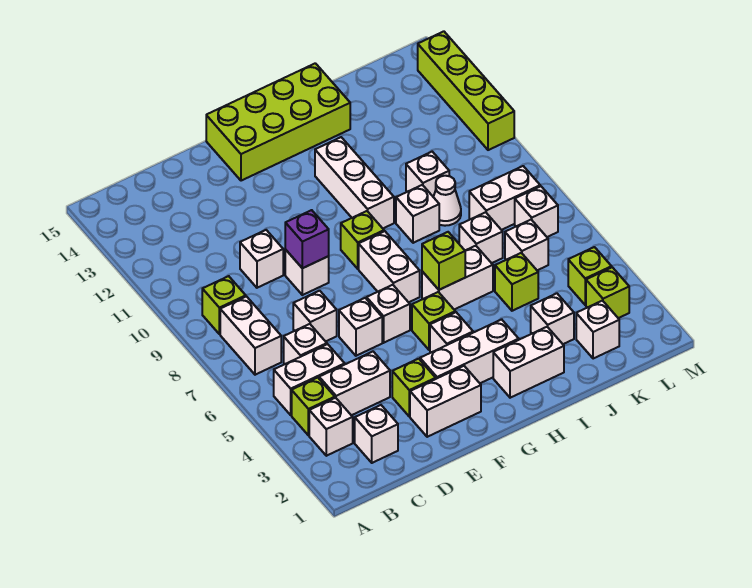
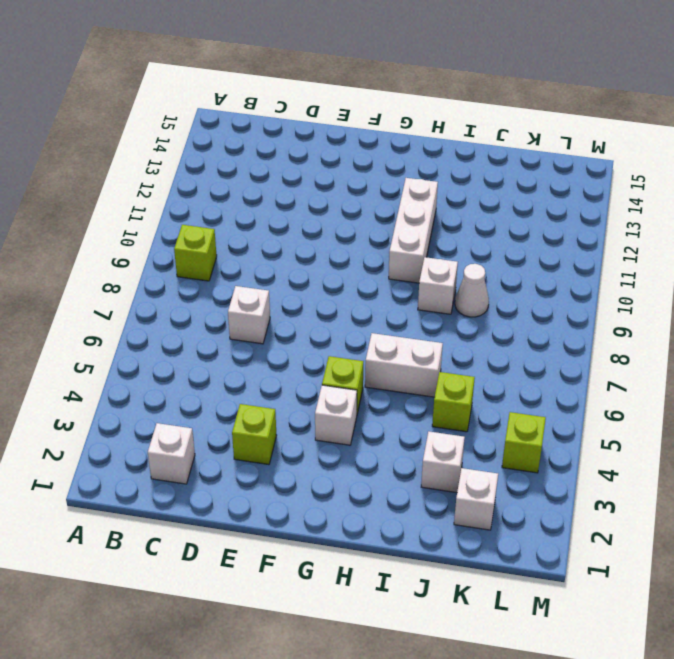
none -> white brick B3 level 1
none -> lime brick B4 level 1
none -> white brick B5:C5 level 1
none -> white brick B7:B8 level 1

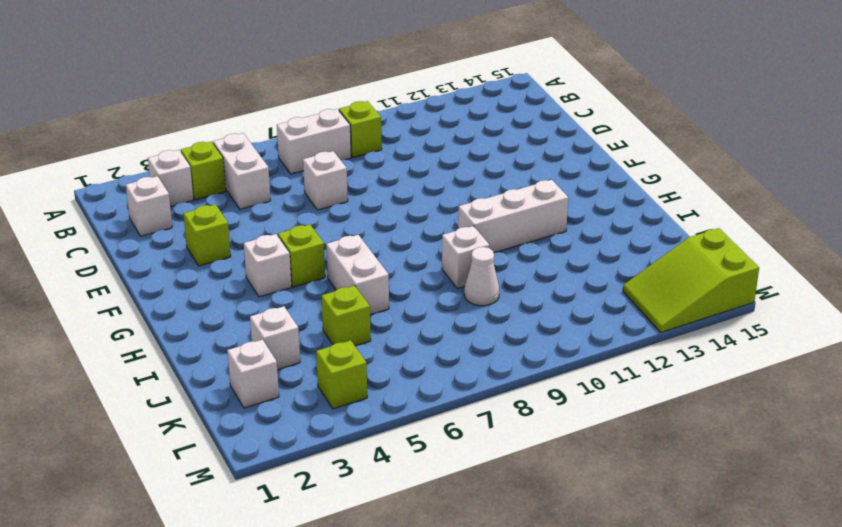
lime slope L13:M15 level 1 top 15 -> lime brick M11:M14 level 1
none -> white brick C4:D4 level 1
none -> white brick C6 level 1
none -> white brick D10 level 1
none -> white brick E2:F2 level 1

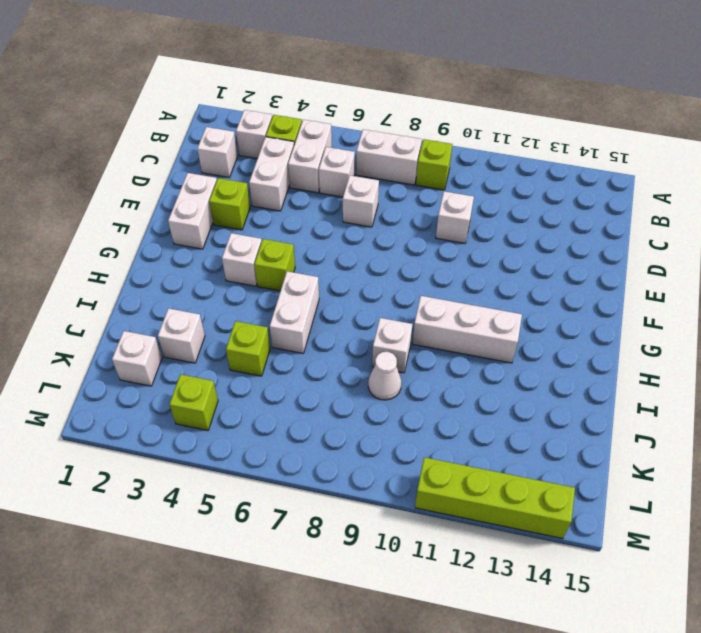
none -> white brick E6 level 1
none -> white brick E9 level 1
none -> white brick F3:H3 level 1
none -> white brick F6 level 1

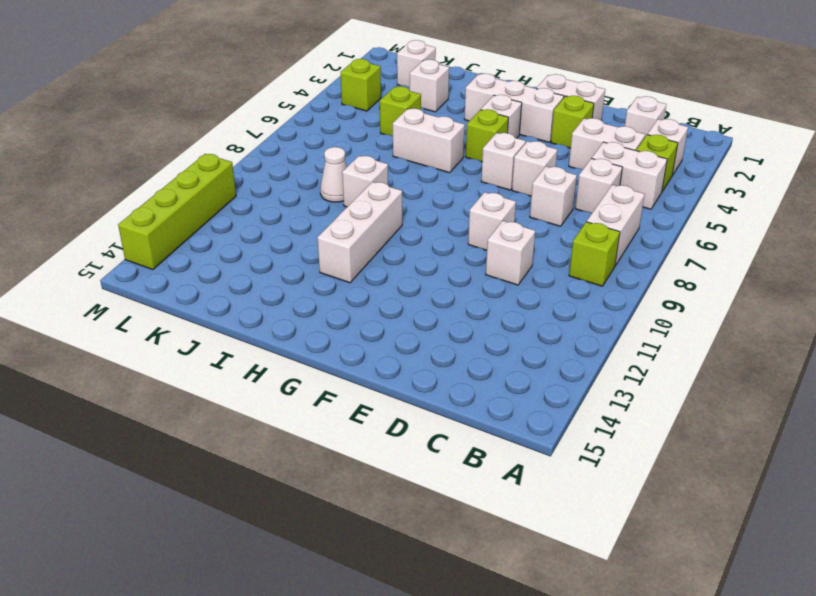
none -> lime brick F14:I15 level 1
none -> white brick G7:G8 level 1
none -> lime brick G9 level 1
none -> white brick H2:I2 level 1

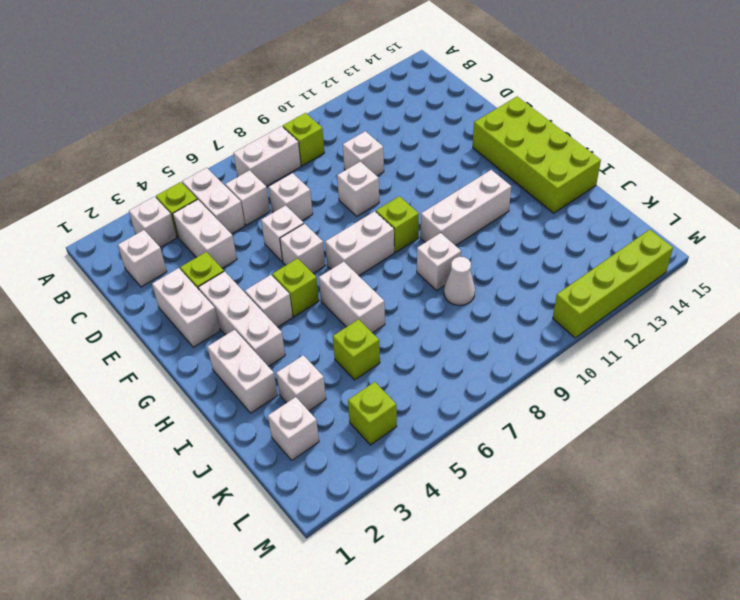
none -> white brick J7 level 1
none -> white brick J10 level 1
none -> white brick K6 level 1
none -> white brick K8:L8 level 1

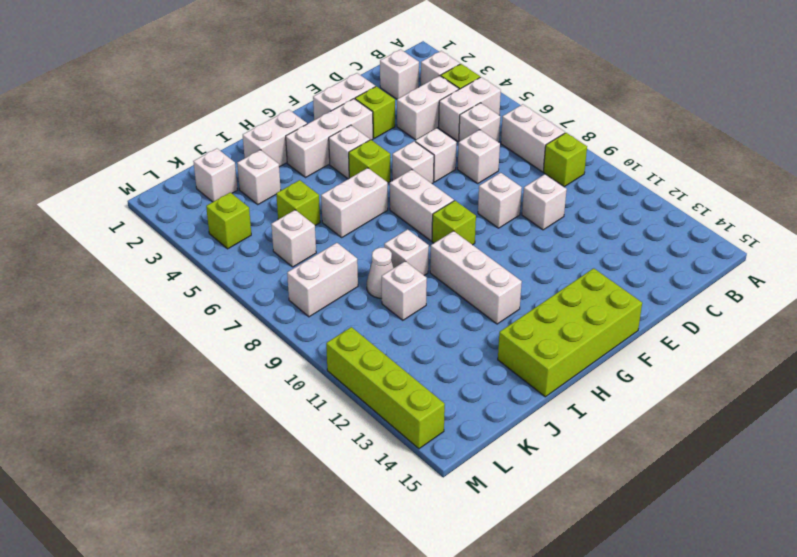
none -> white brick J7 level 1
none -> lime brick L3 level 1
none -> white brick L7 level 1
none -> purple brick E9 level 2

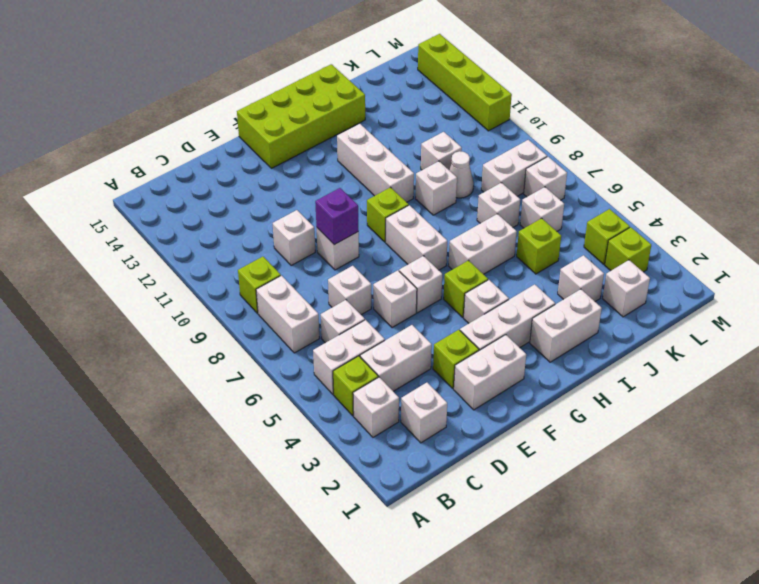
none -> lime brick H6 level 2

